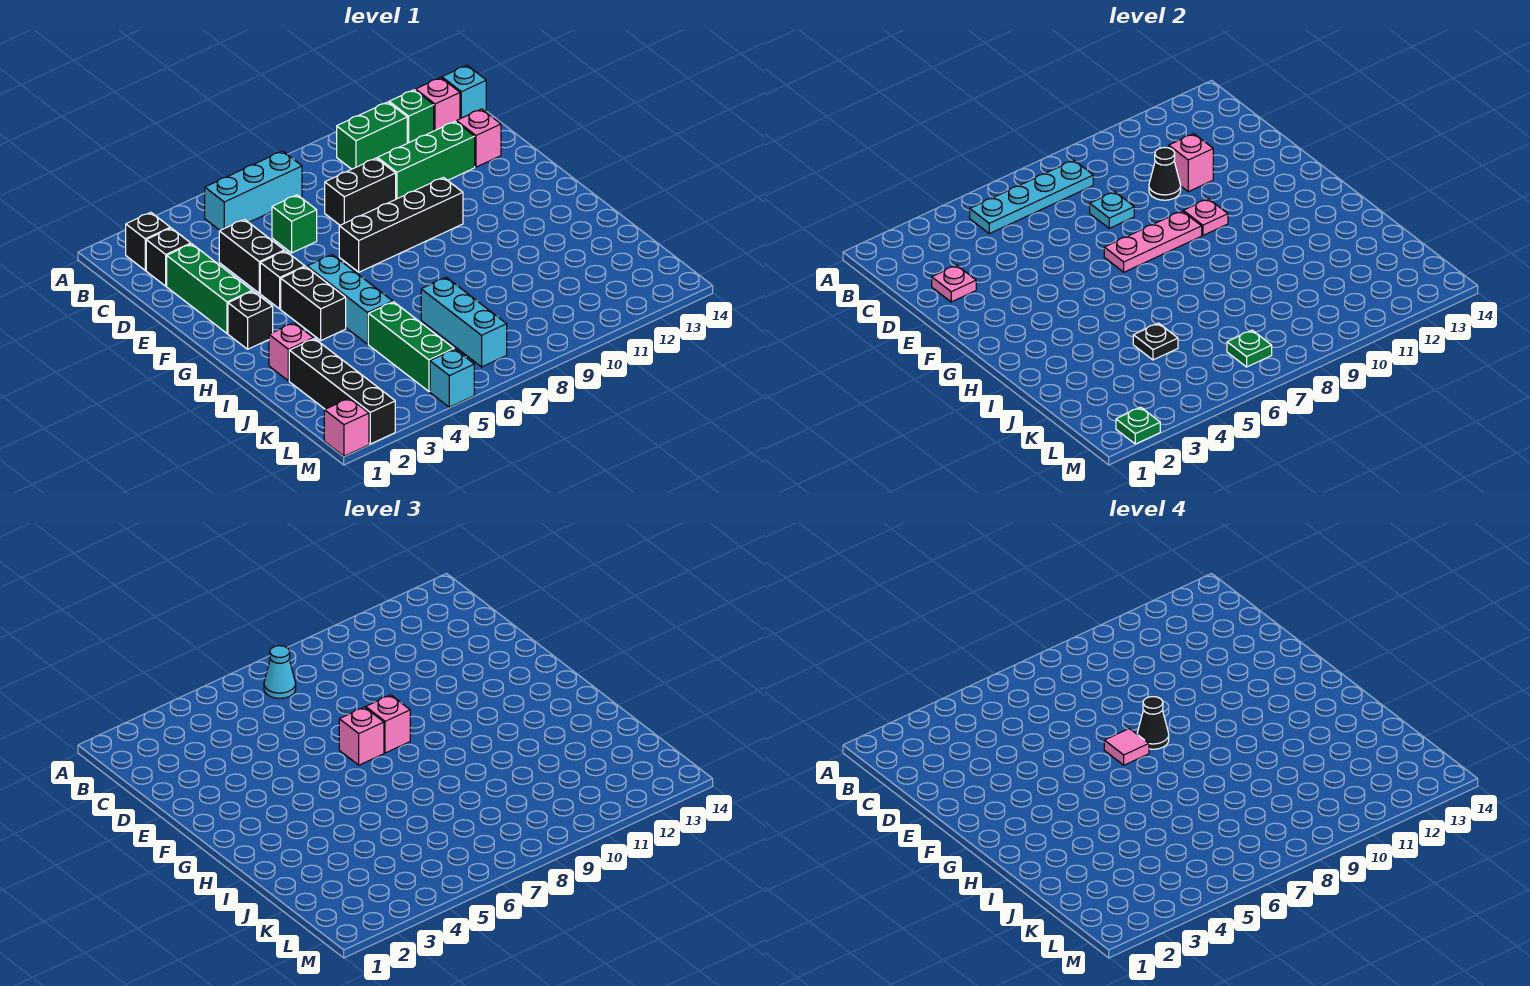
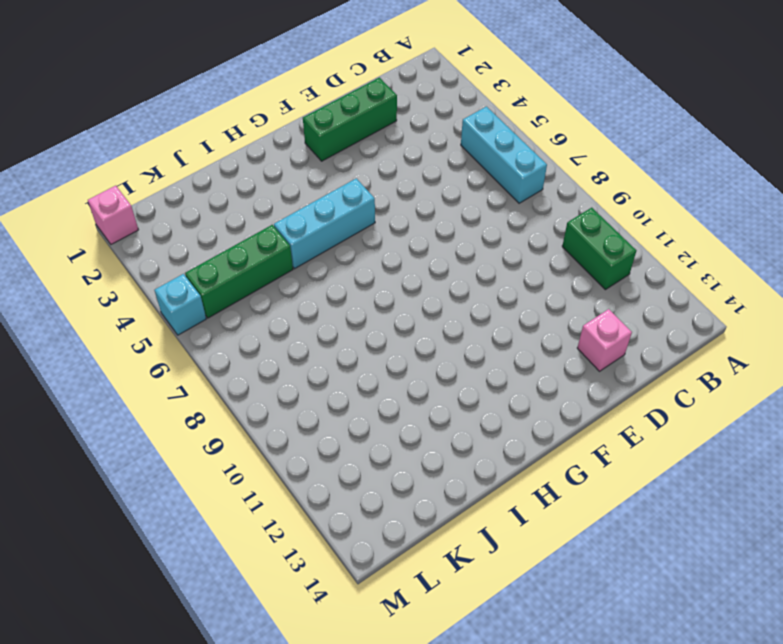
none -> black brick B2 level 1
none -> green brick B12 level 1
none -> pink brick B13 level 1
none -> cyan brick B14 level 1

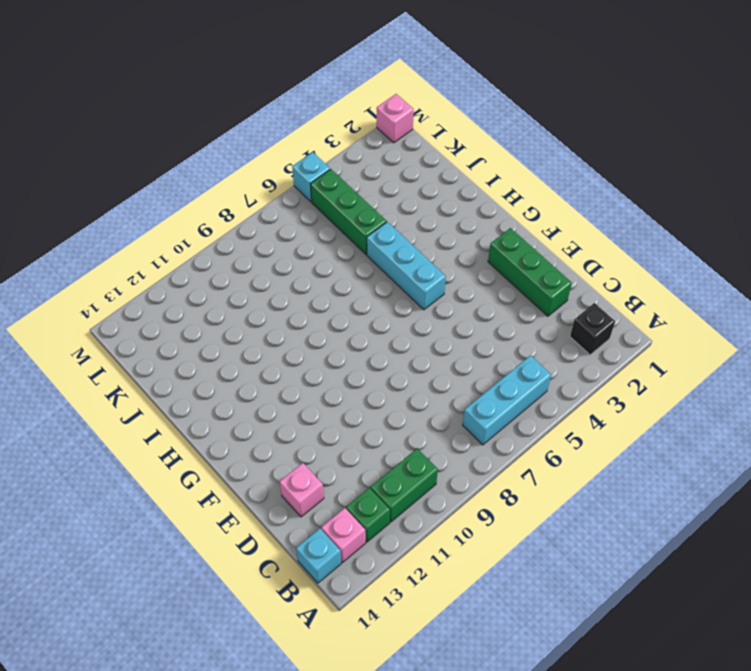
none -> black brick C2 level 1
none -> black brick D4:E4 level 1
none -> green brick D6 level 1
none -> black brick D8:D9 level 1

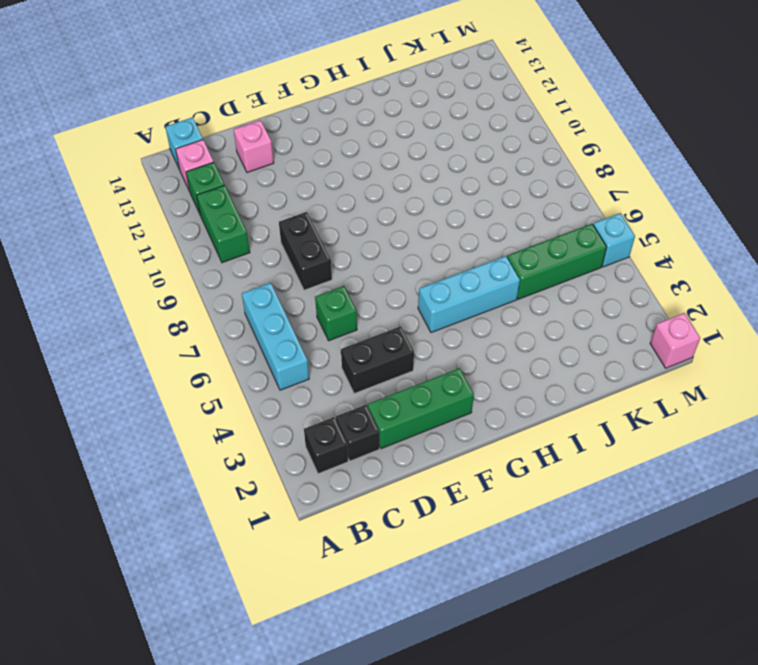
none -> green brick D10:D12 level 1
none -> black brick F4 level 1
none -> black brick F7:F10 level 1
none -> black brick G2 level 1

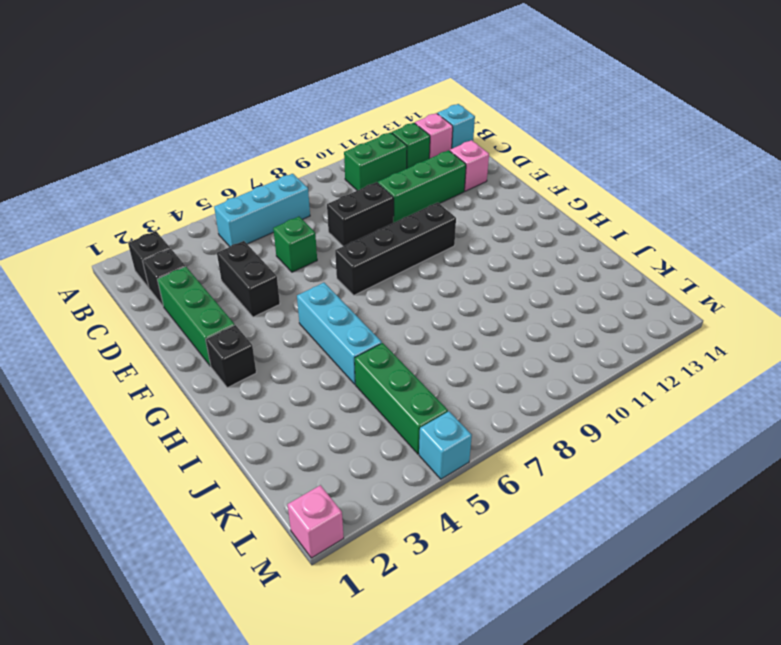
none -> black brick F4 level 1
none -> black brick G4:H4 level 1
none -> pink brick I2 level 1
none -> black brick J2:M2 level 1

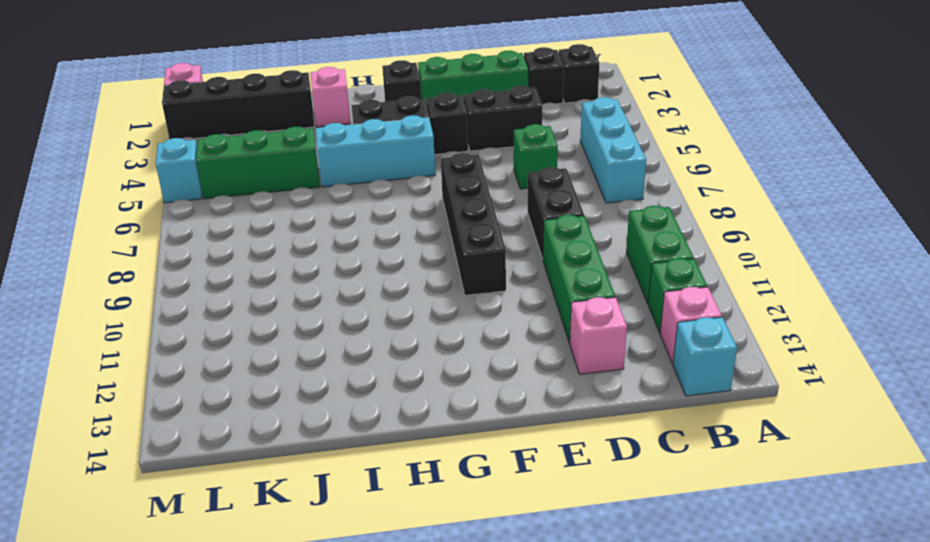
none -> cyan brick J7:L7 level 1
none -> cyan plate B5:B8 level 2
none -> pink plate D2 level 2
none -> cyan plate D8 level 2

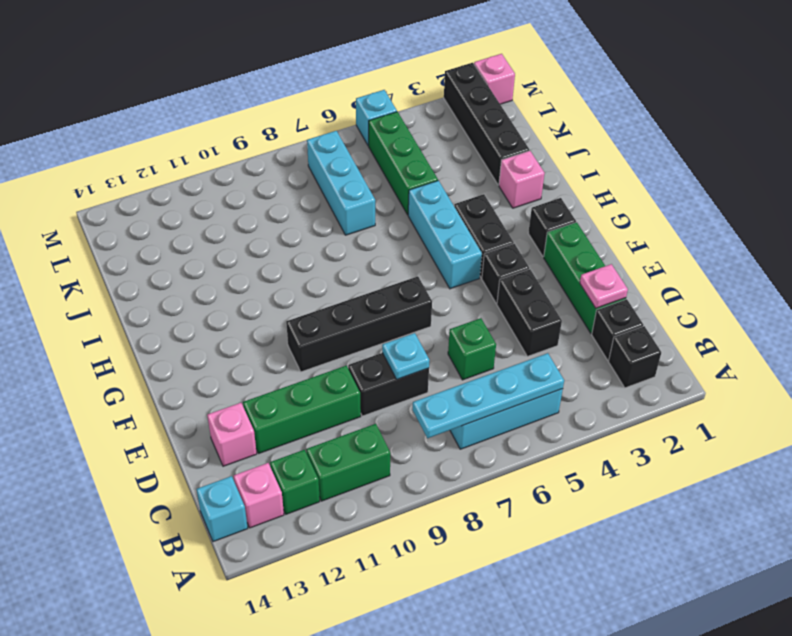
none -> black cone D10 level 2
none -> pink brick D11 level 2
none -> pink plate F7:F9 level 2
none -> pink plate F10 level 2

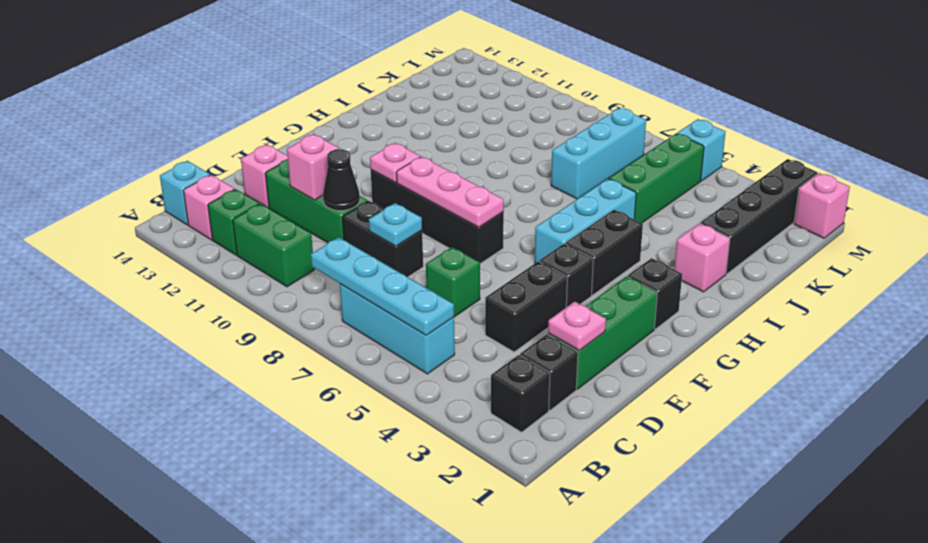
none -> black plate J5 level 2
none -> green plate L7 level 2
none -> green plate M2 level 2
none -> cyan cone B7 level 3

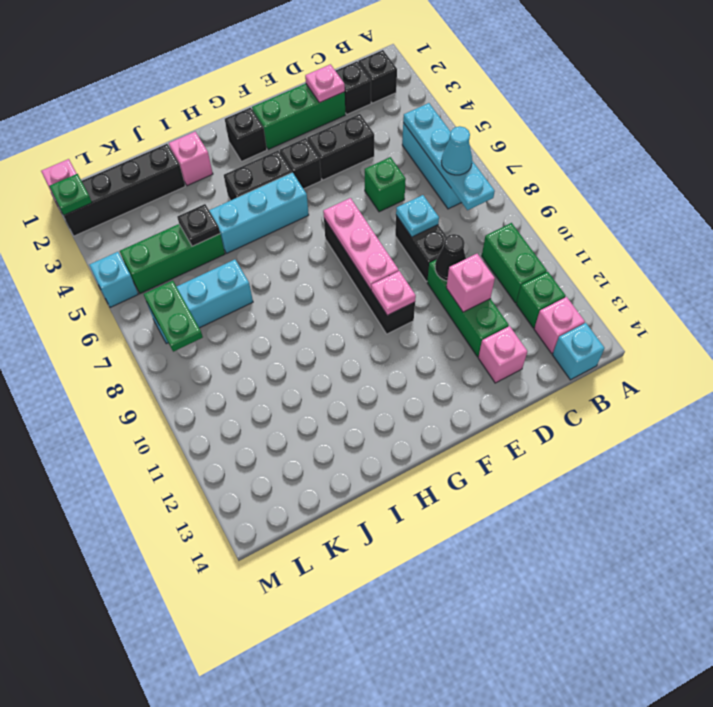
green plate L7:L8 level 2 -> green plate L7 level 2
none -> pink brick F7 level 3
none -> pink brick F8 level 3
none -> pink tile F7 level 4
none -> black cone F8 level 4

